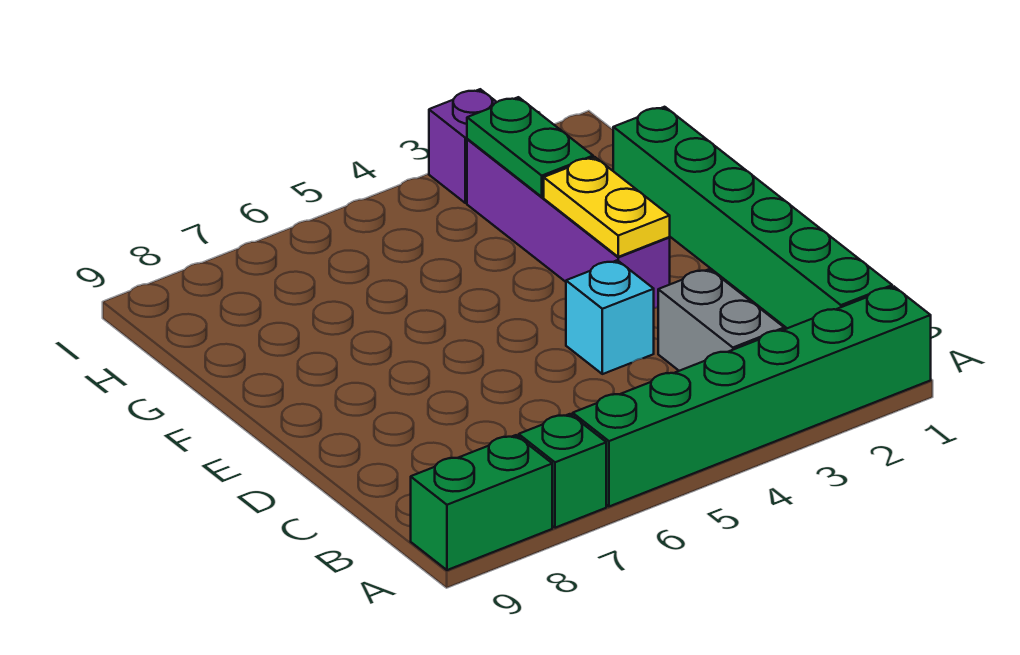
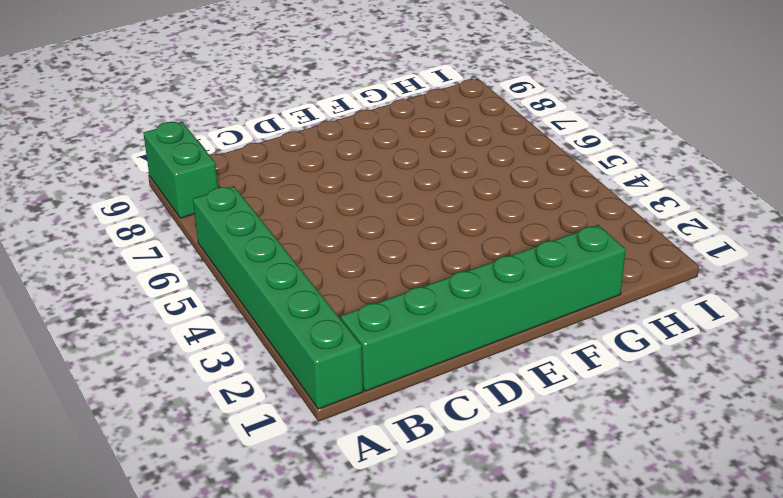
none -> green brick A7 level 1
none -> grey brick B3:C3 level 1

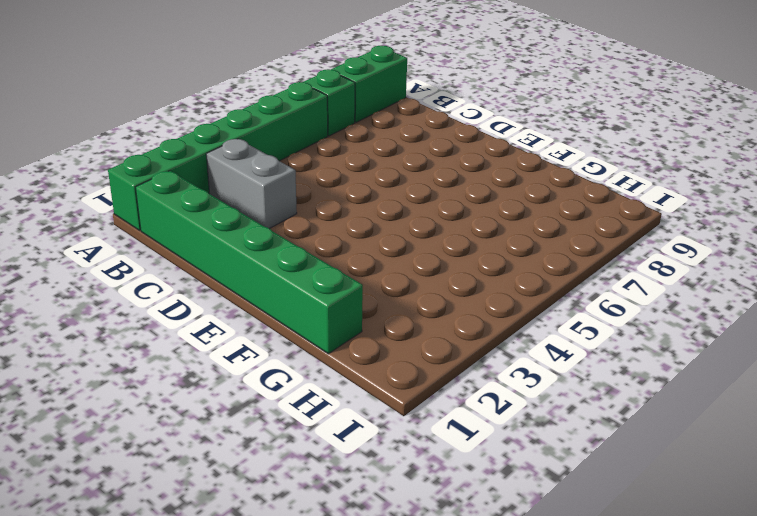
none -> cyan brick D4 level 1
none -> purple brick E3:H3 level 1

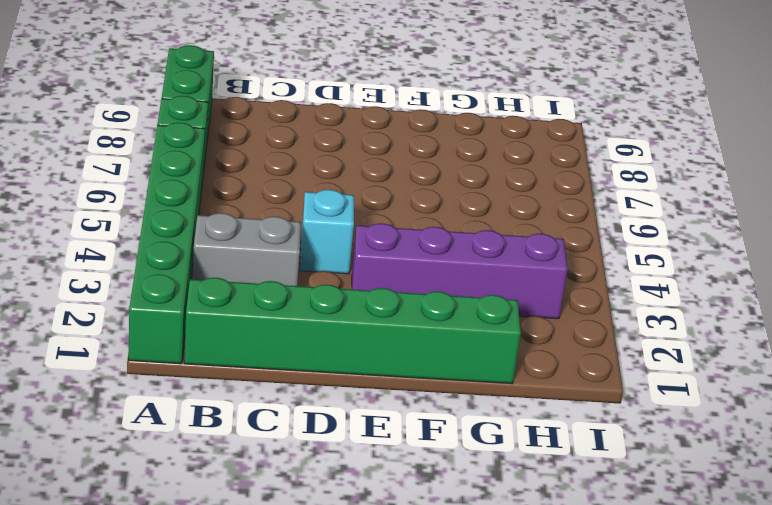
none -> purple brick I3 level 1
none -> yellow plate E3:F3 level 2

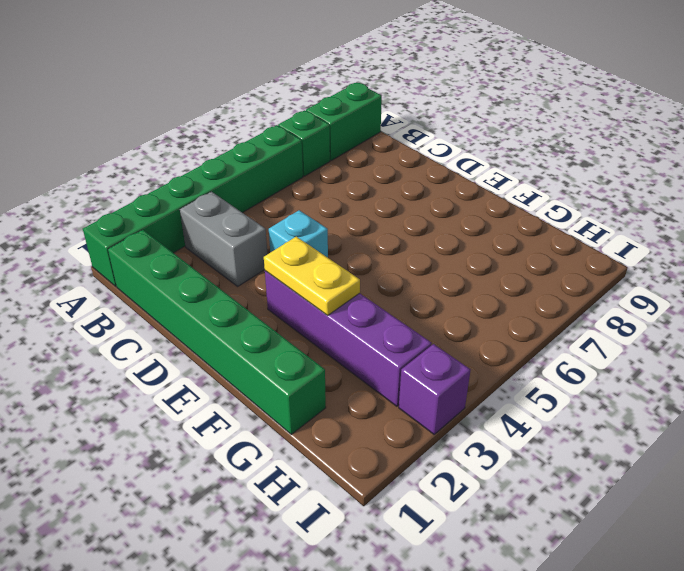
none -> green plate G3:H3 level 2

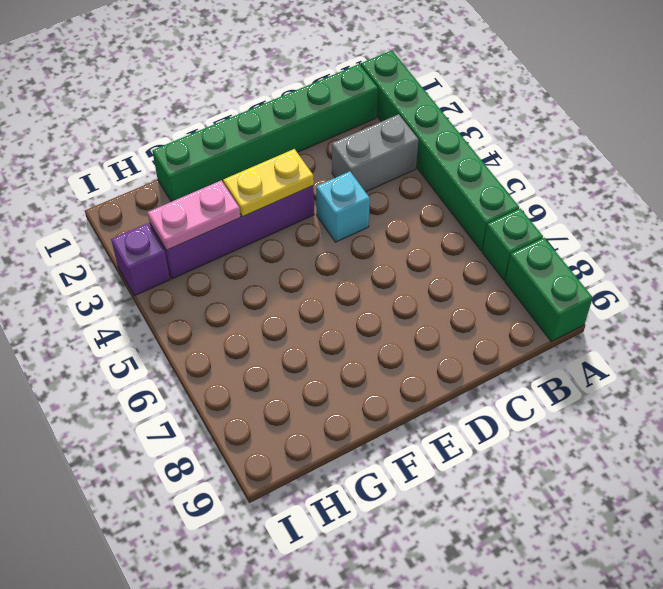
pink plate G3:H3 level 2 -> green plate G3:H3 level 2

